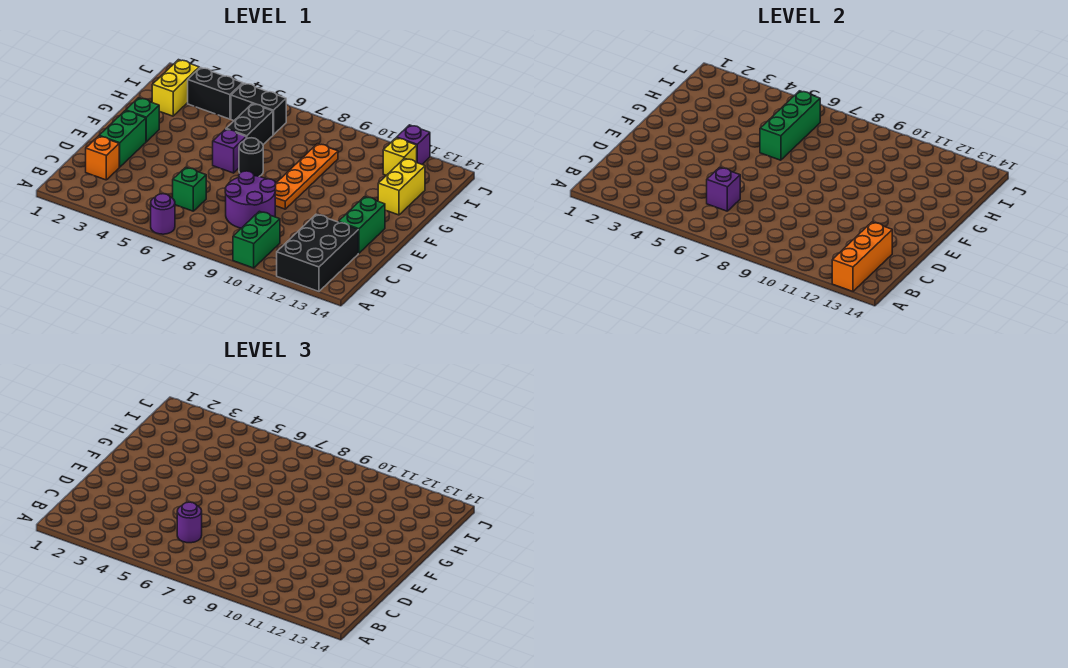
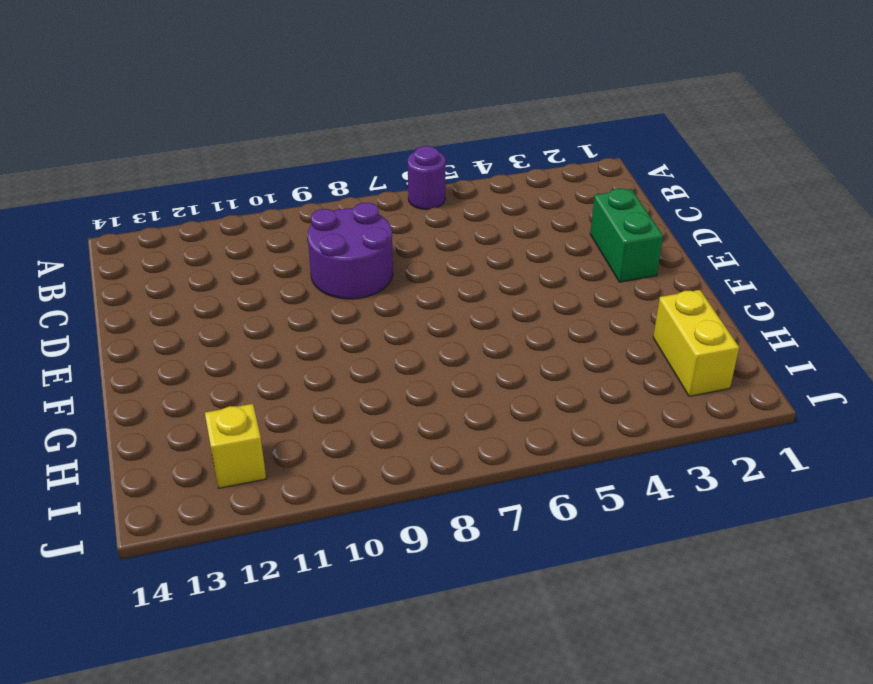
none -> green brick A10:B10 level 1
none -> black brick A12:C13 level 1
none -> orange brick C2 level 1

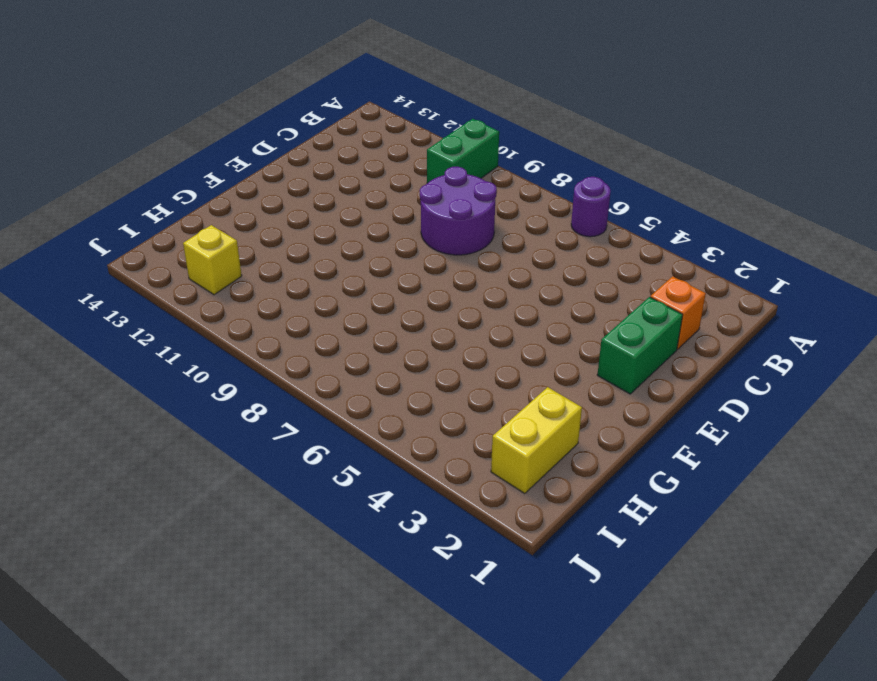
none -> black brick A12:C13 level 1
none -> green brick C6 level 1
none -> green brick D13:E13 level 1

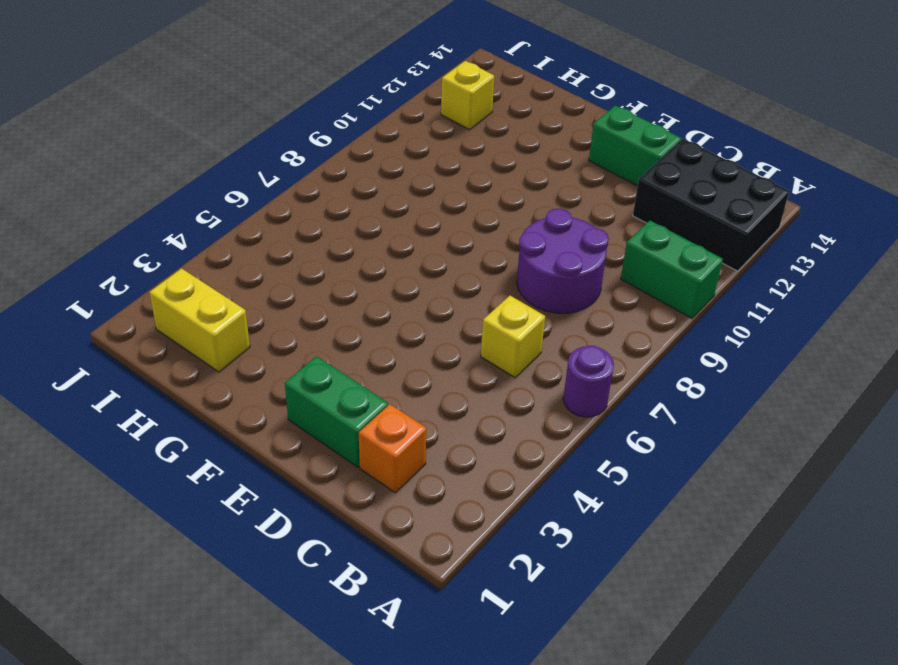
yellow brick C6 level 1 -> green brick C6 level 1
none -> orange plate E9:H9 level 1
none -> green brick F2 level 1
none -> purple brick F6 level 1

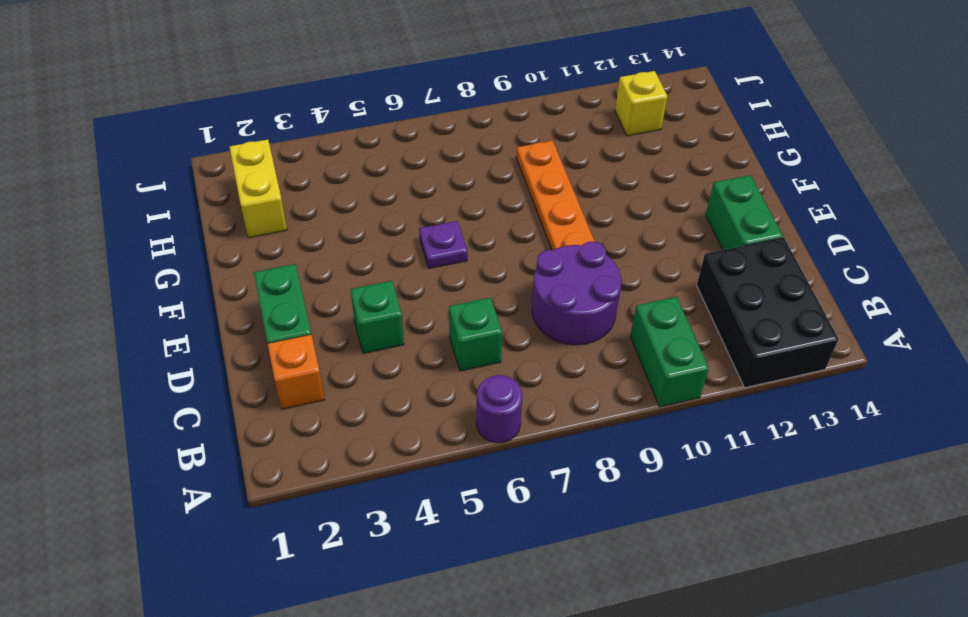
green brick D4 level 1 -> green brick F2 level 1
purple plate F6 level 1 -> purple brick F6 level 1
none -> black round brick F7 level 1
none -> black brick G6:H6 level 1
none -> yellow brick G13:H13 level 1

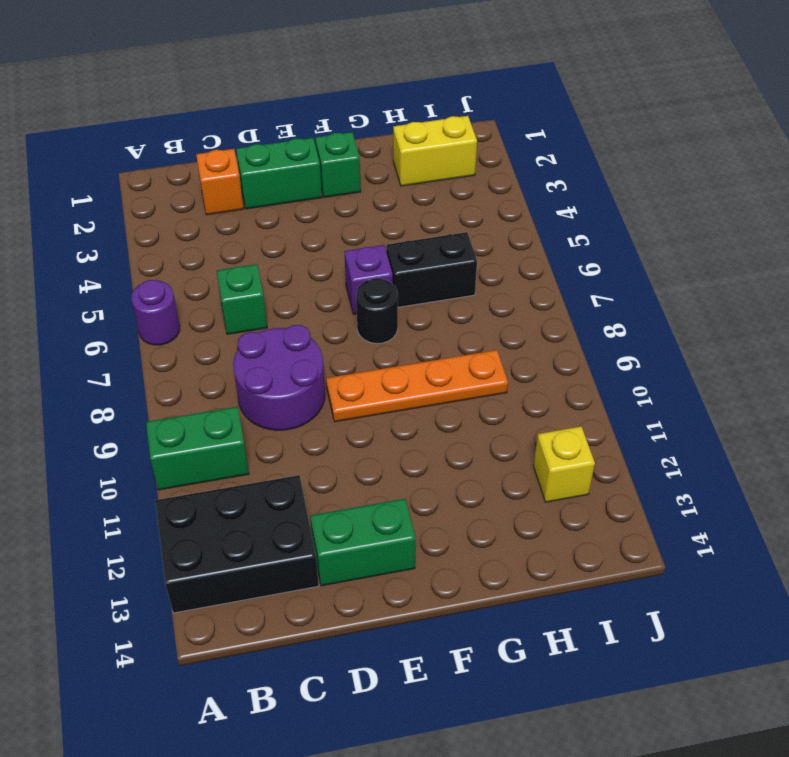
none -> yellow brick G13:H13 level 1
none -> black brick I3:I4 level 1
none -> black brick I5:I6 level 1

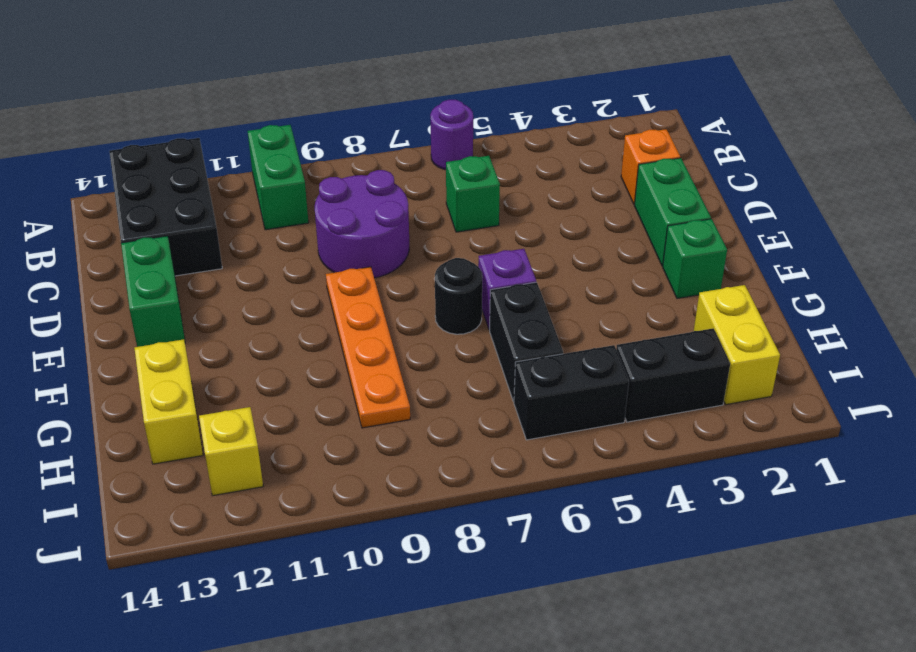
none -> purple brick J12 level 1
none -> orange brick A13:C13 level 2
none -> purple brick C6 level 2

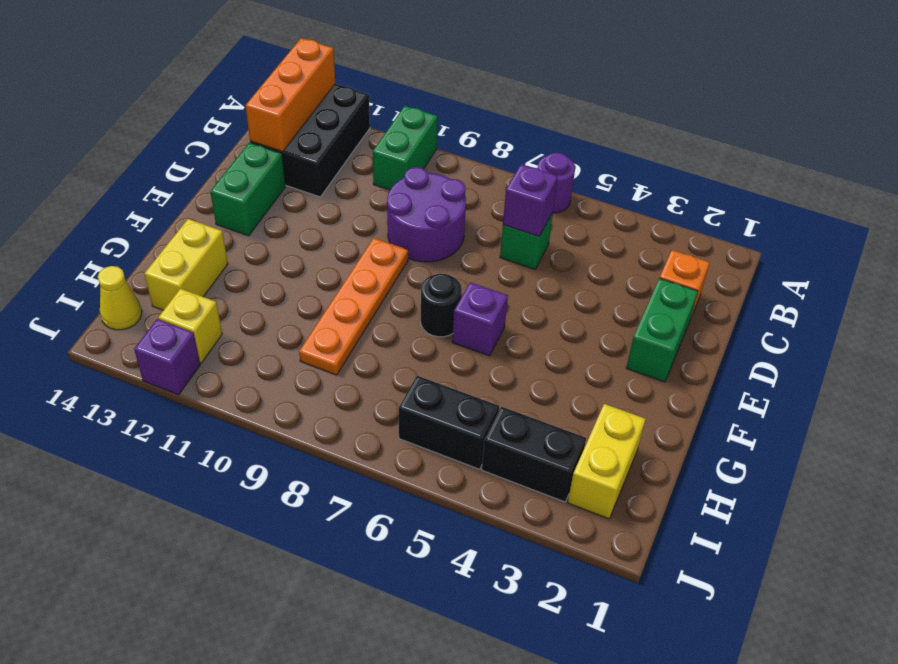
yellow cone I14 level 1 -> none
none -> green brick F2 level 1
none -> black brick G6:H6 level 1
none -> green brick G6:I6 level 2

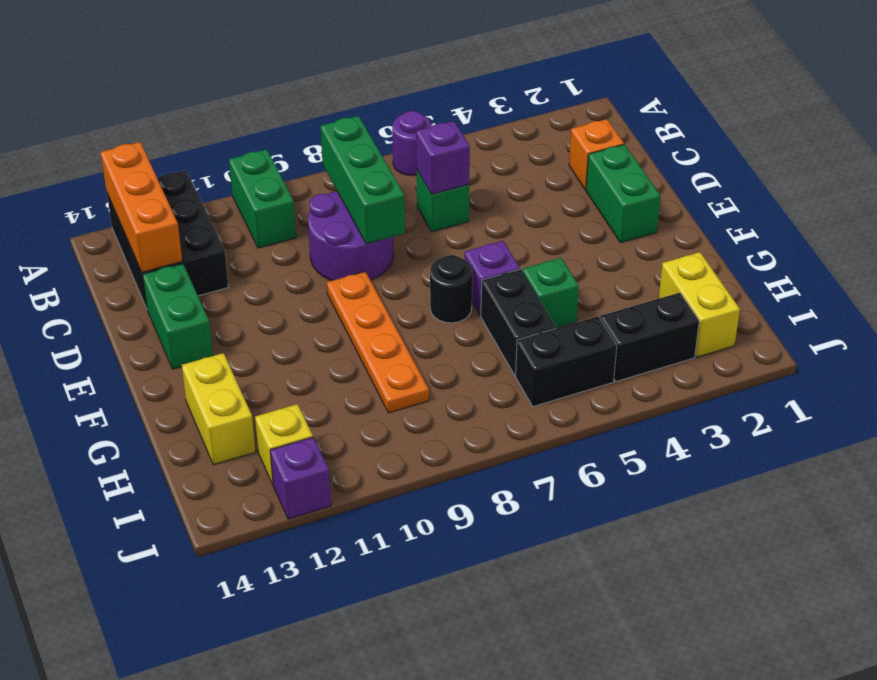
green brick B8:D8 level 2 -> green brick G6:I6 level 2
green brick G5 level 1 -> green brick F2 level 1
none -> purple round brick C6 level 3

